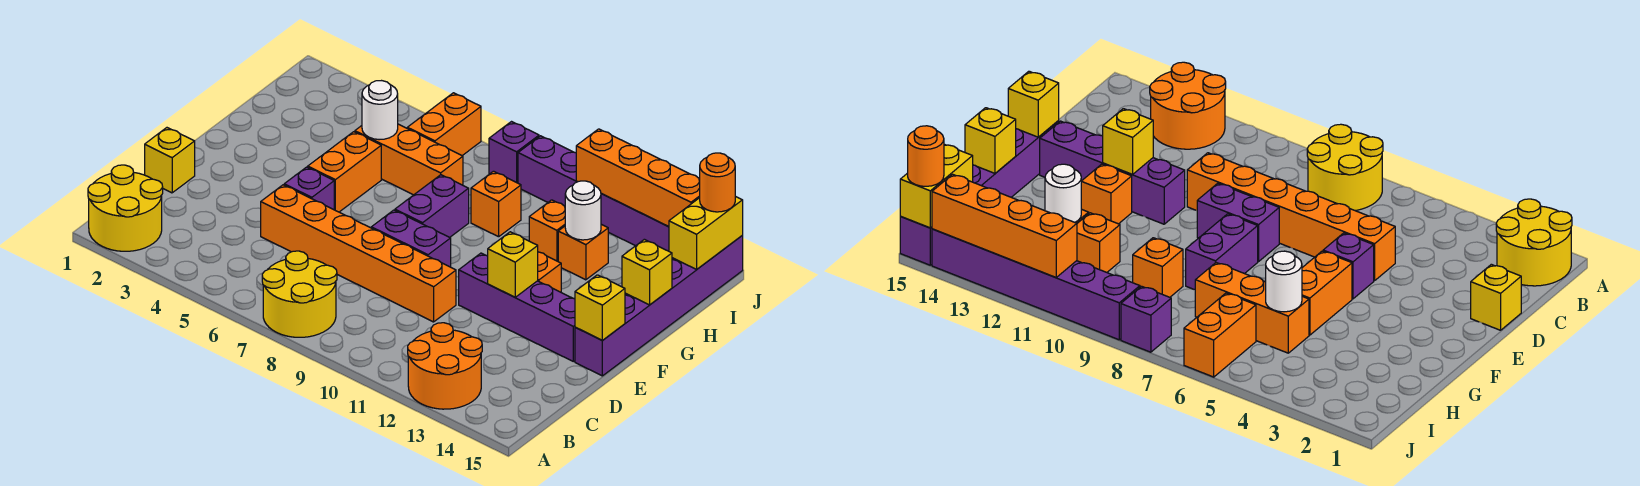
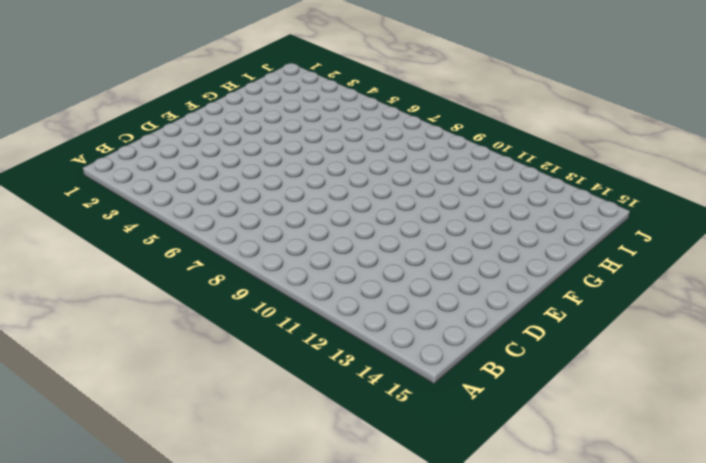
none -> yellow round brick A1:B2 level 1
none -> yellow round brick A7:B8 level 1
none -> orange round brick A12:B13 level 1

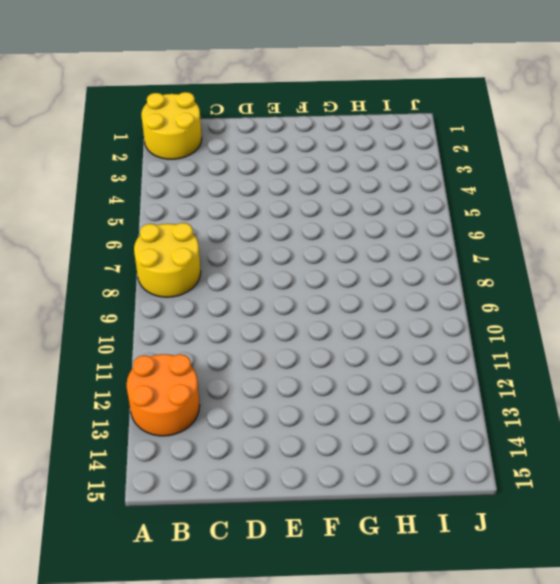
none -> yellow brick D1 level 1
none -> orange brick D5:D10 level 1
none -> purple brick E5 level 1

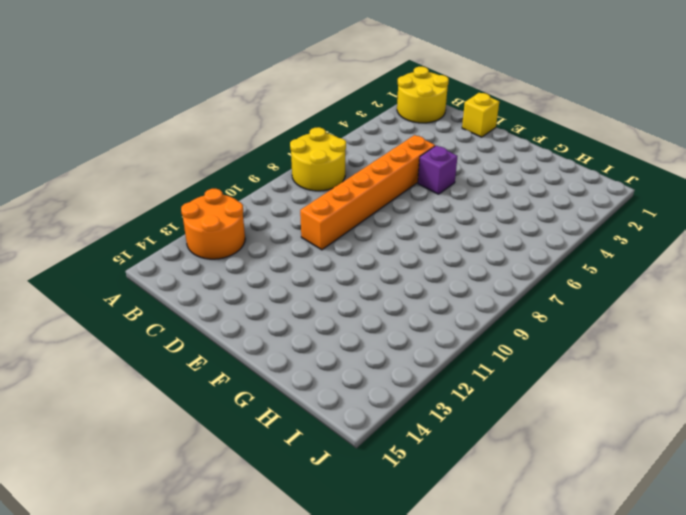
none -> purple brick E8:E9 level 1
none -> purple brick E11:E14 level 1
none -> purple brick E15:J15 level 1

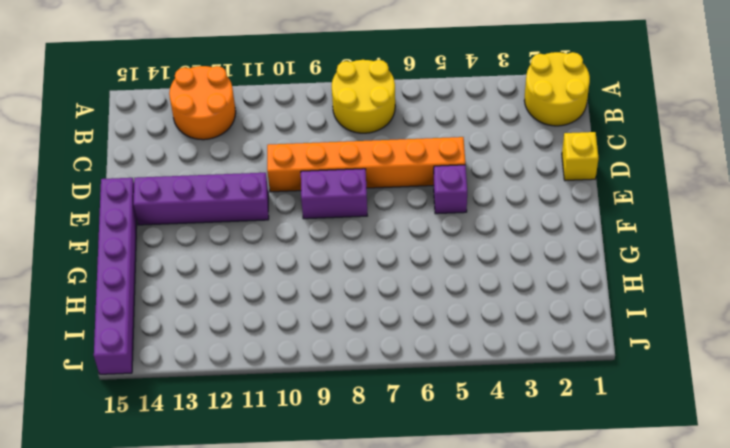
none -> orange brick F5:G5 level 1
none -> purple brick F8:G8 level 1
none -> orange brick F12 level 1

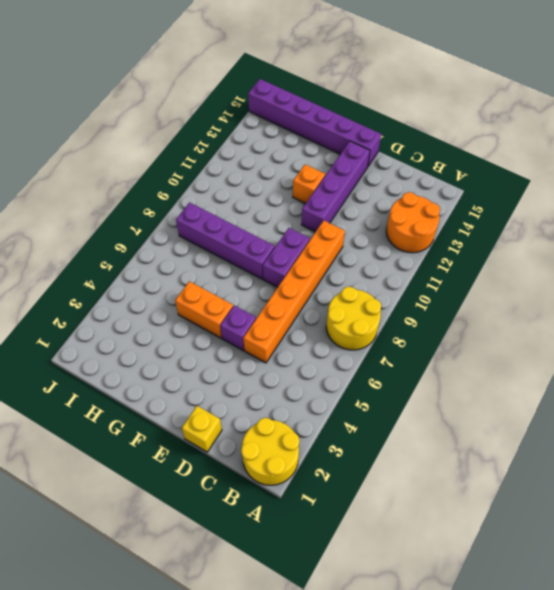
purple brick F8:I8 level 1 -> purple brick F8:G8 level 1
none -> orange brick H5:H7 level 1
none -> orange brick H9 level 1
none -> orange brick H11 level 1

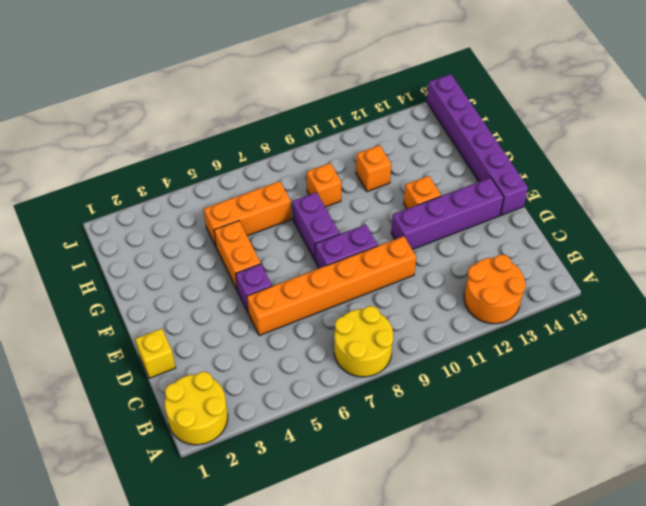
none -> orange brick H12 level 1
none -> orange brick I6:J6 level 1
none -> purple brick J8 level 1

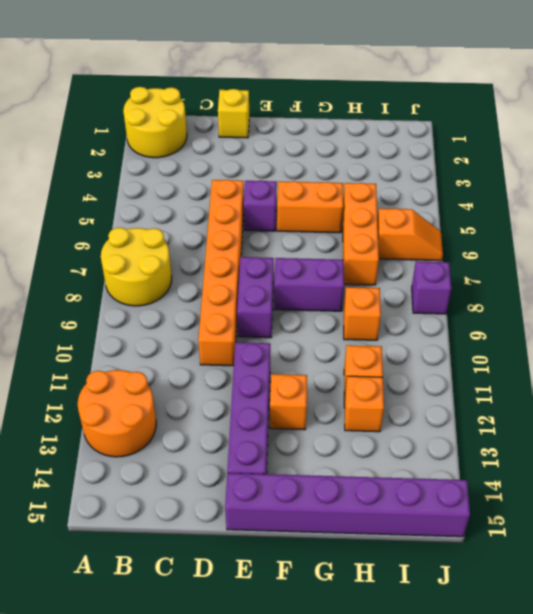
orange slope I6:J6 level 1 top I -> orange brick I6:J6 level 1
none -> purple brick J9:J14 level 1
none -> yellow brick E12 level 2
none -> yellow brick E15 level 2

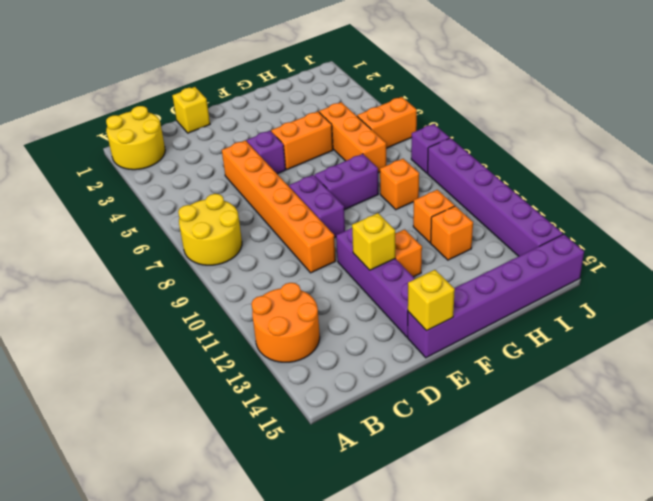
none -> yellow brick G15 level 2
none -> white round brick H5 level 2
none -> white round brick H12 level 2

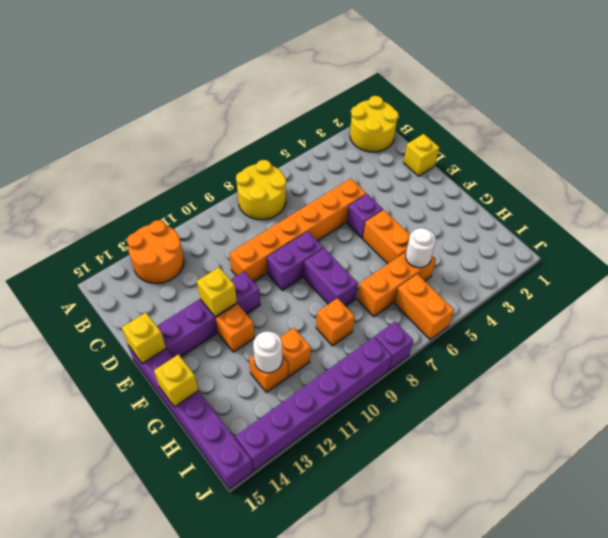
none -> yellow brick I15:J15 level 2
none -> orange brick J11:J14 level 2
none -> orange round brick J15 level 3

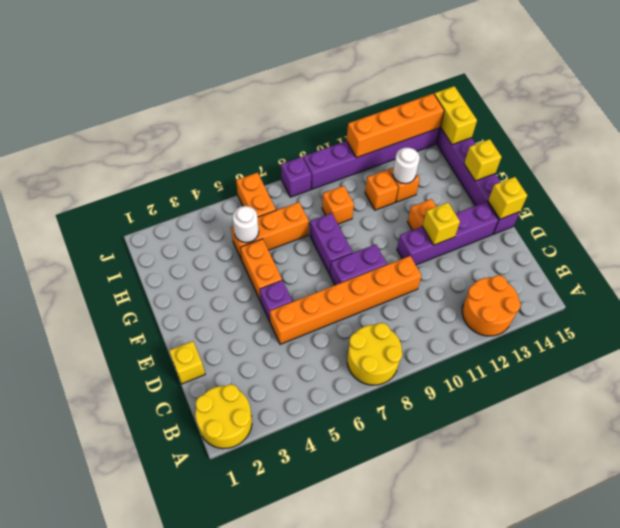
none -> orange round brick J15 level 3

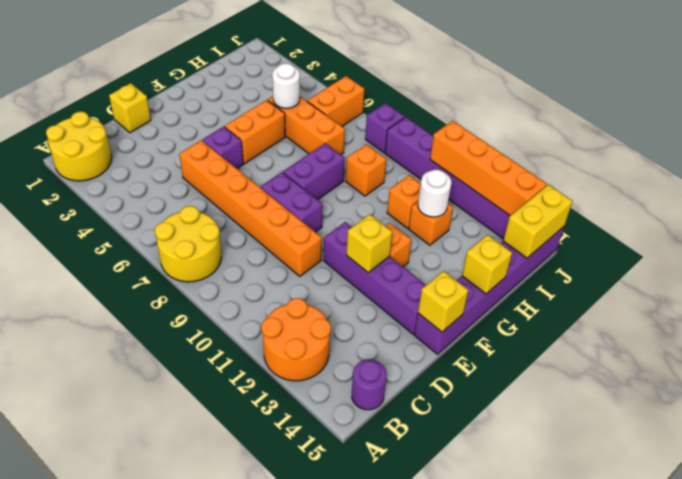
purple round brick B15 level 1 -> none
none -> orange round brick J15 level 3

